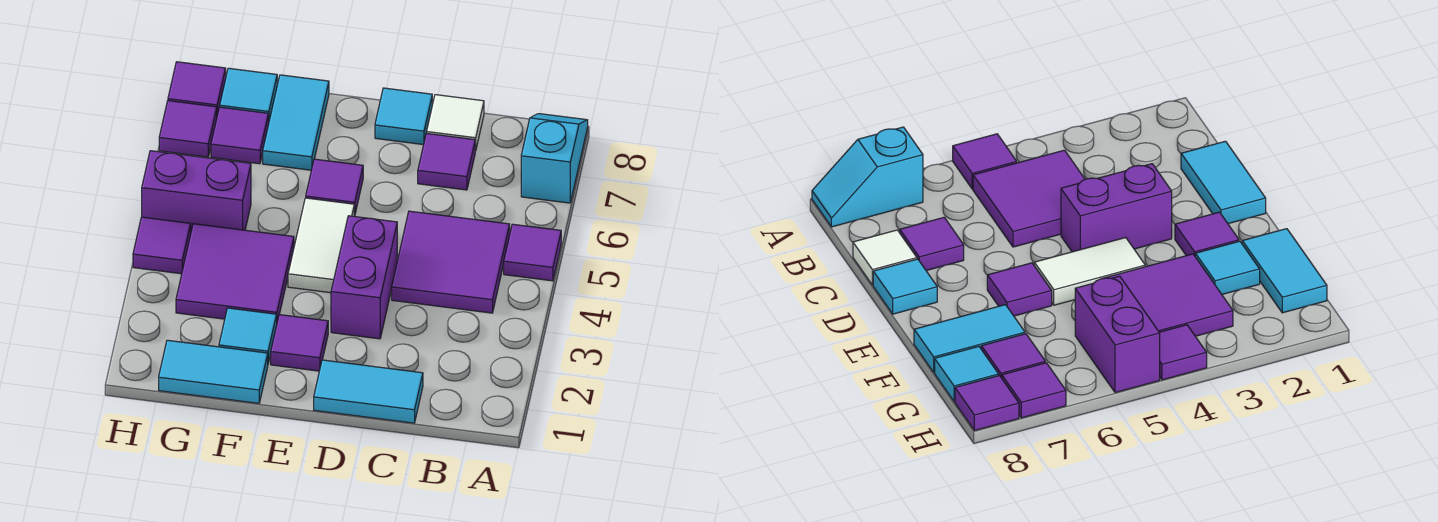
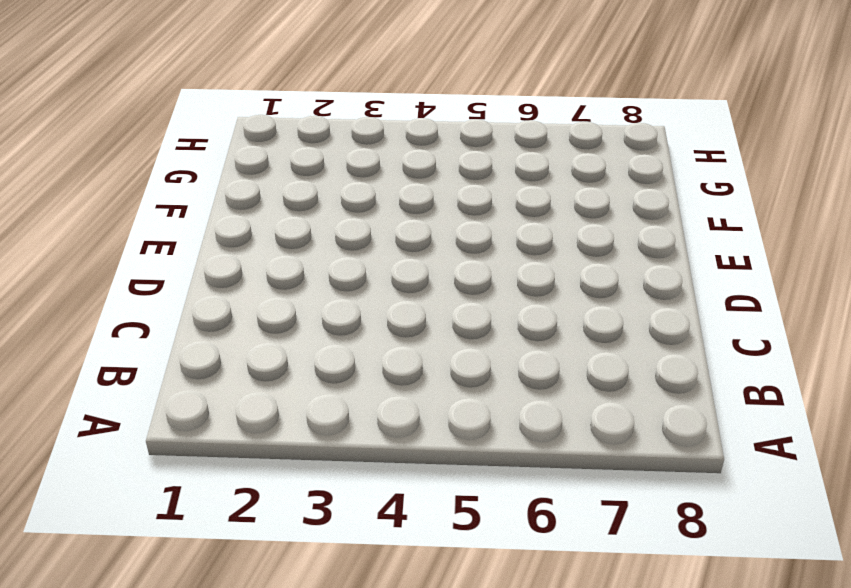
none -> purple tile A5 level 1
none -> cyan slope A7:A8 level 1 top 7
none -> purple tile B4:C5 level 1

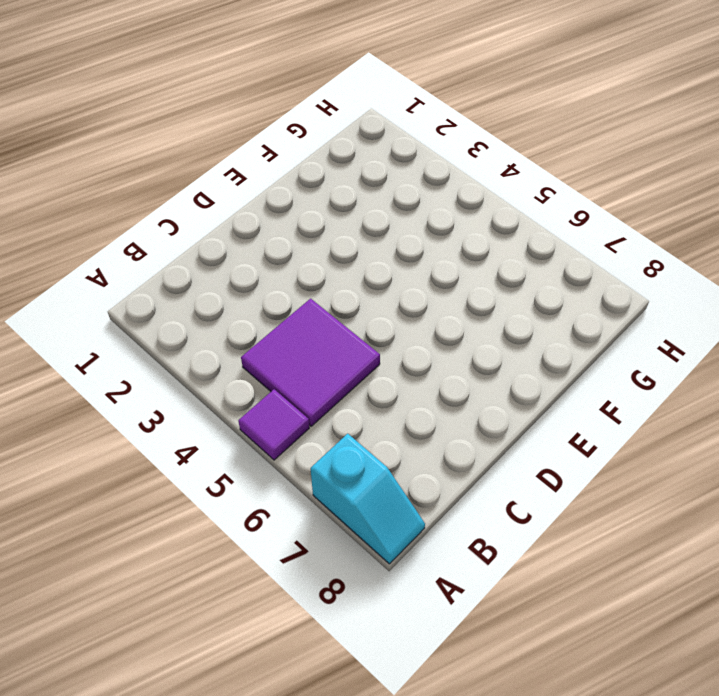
none -> cyan tile C1:D1 level 1
none -> purple tile C7 level 1
none -> white tile C8 level 1

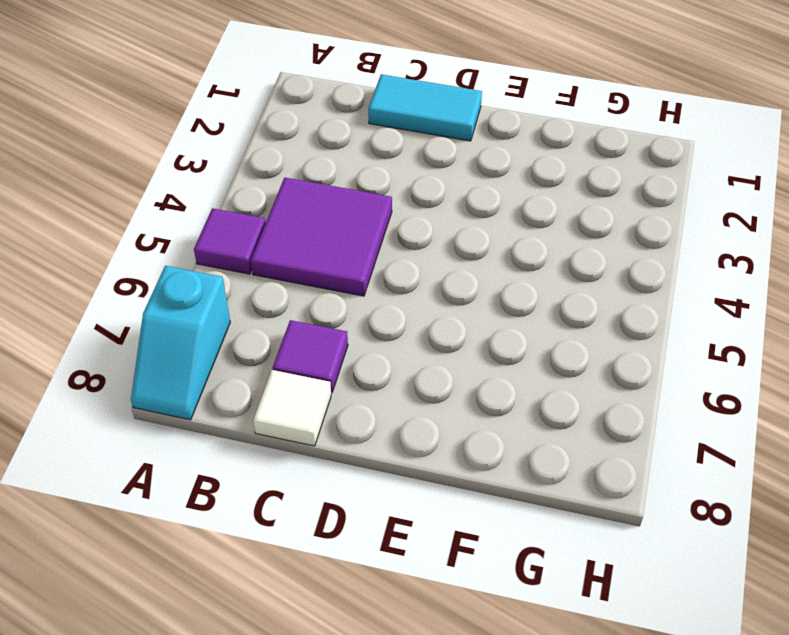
none -> purple brick D3:D4 level 1
none -> cyan tile D8 level 1
none -> purple tile E2 level 1

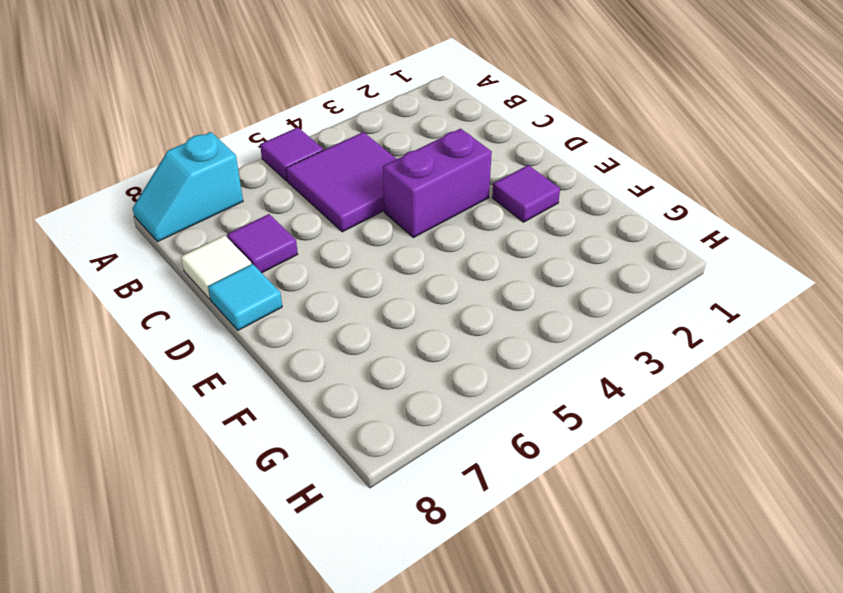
none -> cyan tile C1:D1 level 1
none -> white tile E4:E5 level 1
none -> purple tile E6 level 1

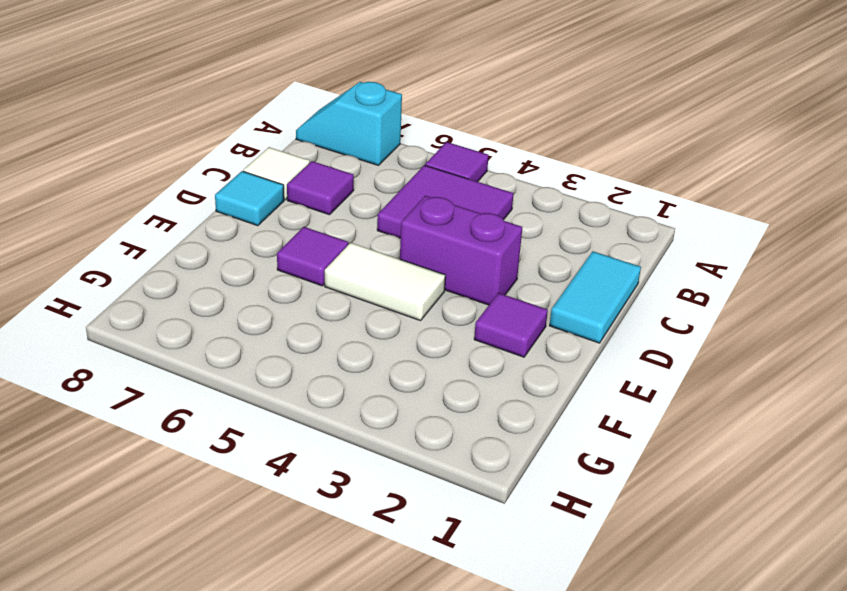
none -> cyan tile F1:G1 level 1
none -> cyan tile F2 level 1
none -> purple tile F3:G4 level 1

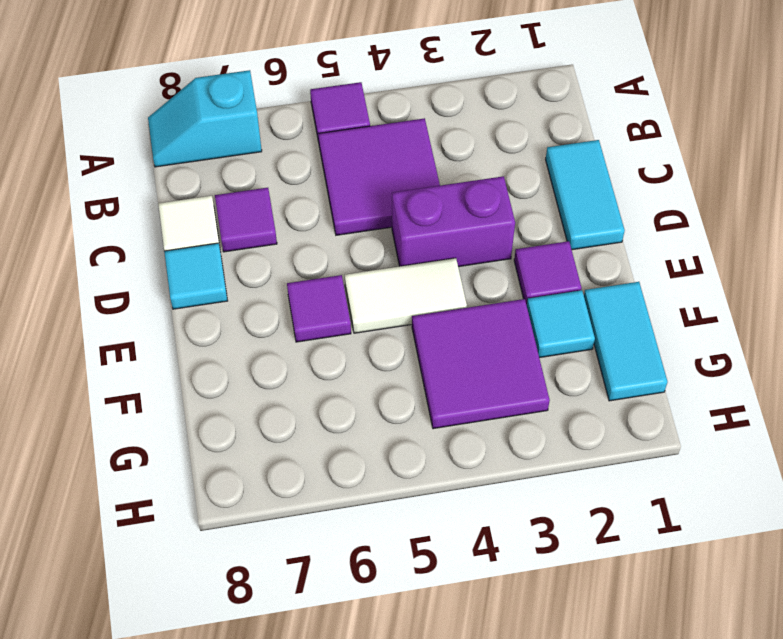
none -> cyan tile F7:F8 level 1
none -> purple brick G5:H5 level 1
none -> purple tile G7 level 1

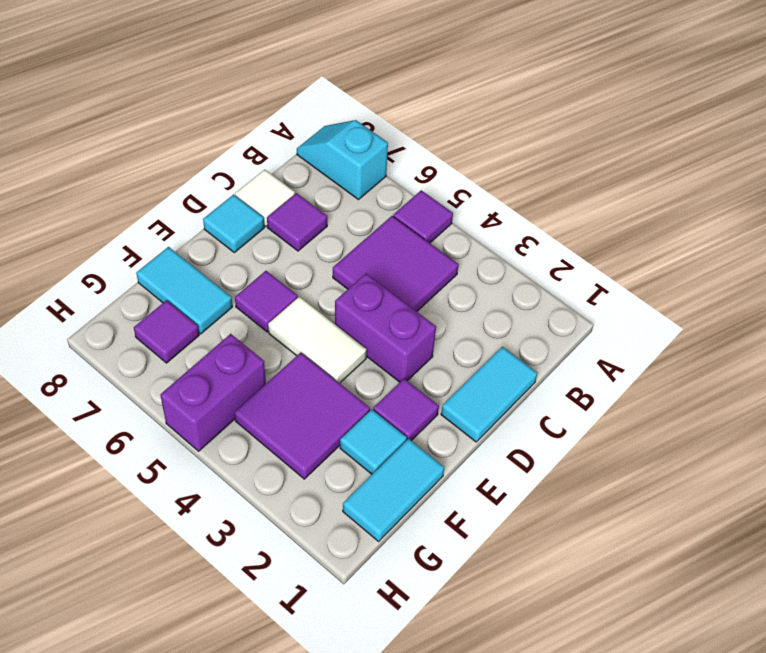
none -> cyan tile G8 level 1
none -> purple tile H4 level 1
none -> purple tile H7 level 1

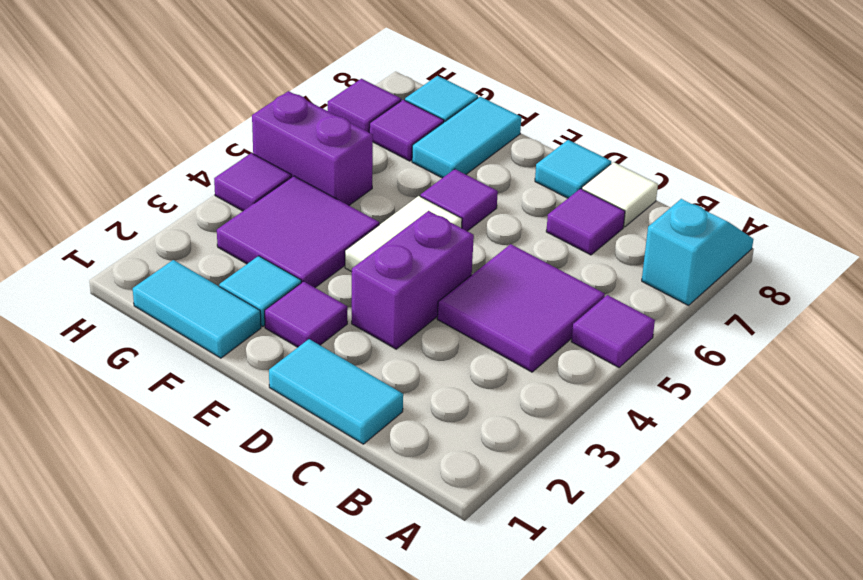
none -> purple tile H8 level 1

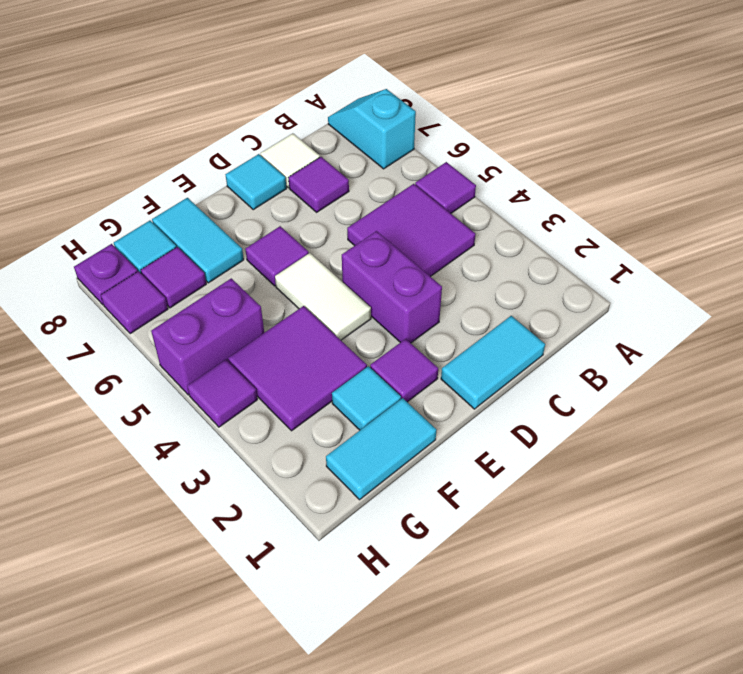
purple plate H8 level 1 -> purple tile H8 level 1

